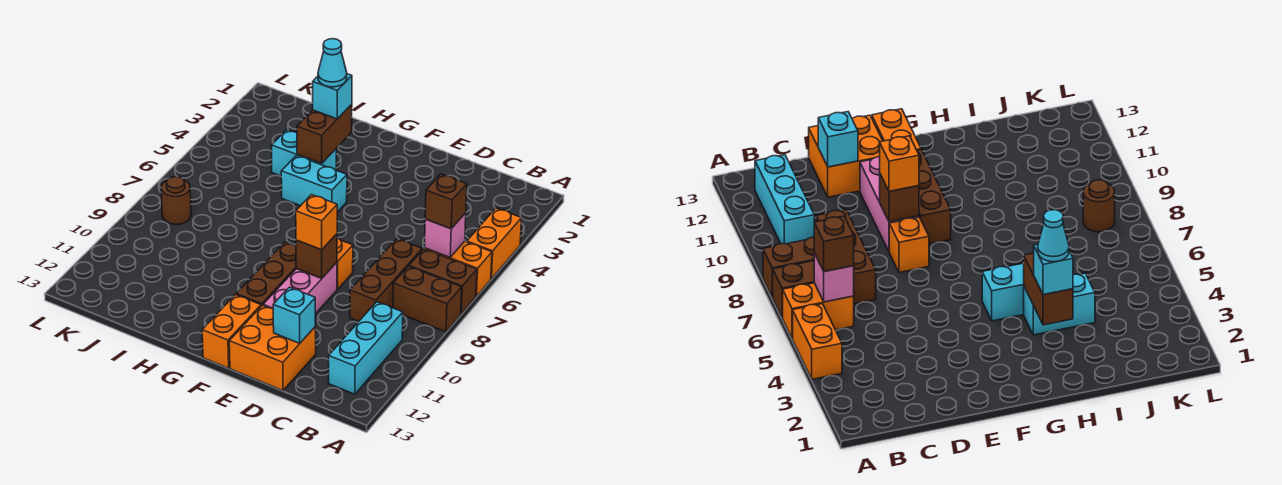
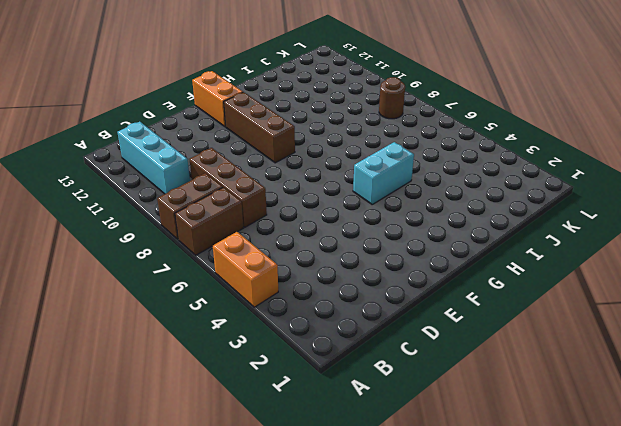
none -> orange brick A6:B6 level 1
none -> orange brick D12:E13 level 1
none -> orange brick E8 level 1

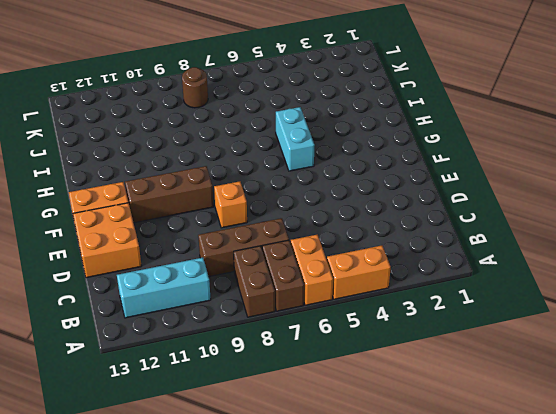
none -> pink brick E9:E11 level 1
none -> cyan brick H4:I4 level 1
none -> pink brick B6 level 2

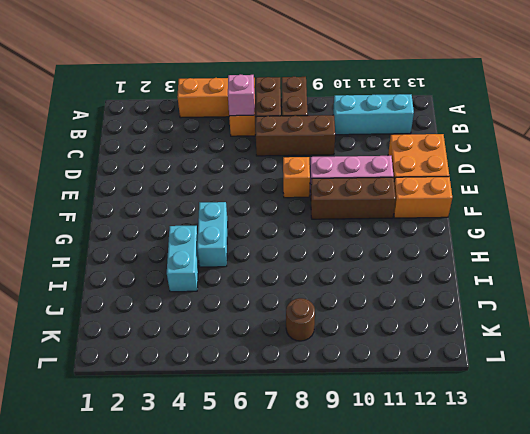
none -> cyan brick D12 level 2
none -> brown brick E9 level 2
none -> brown brick H3:H4 level 2

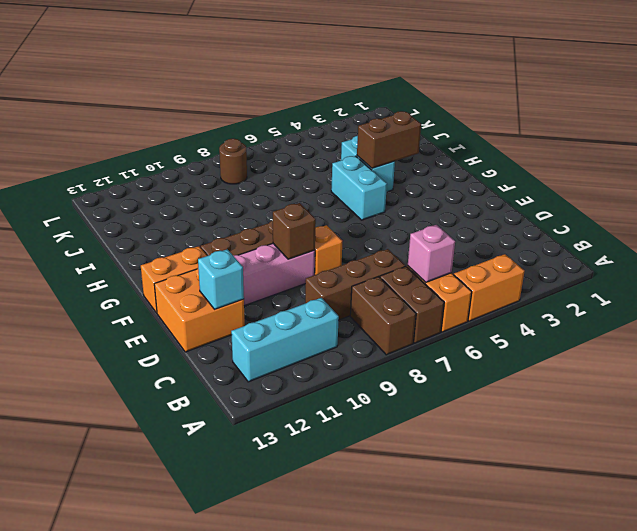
none -> brown brick B6 level 3
none -> orange brick E9 level 3
none -> cyan brick H3 level 3

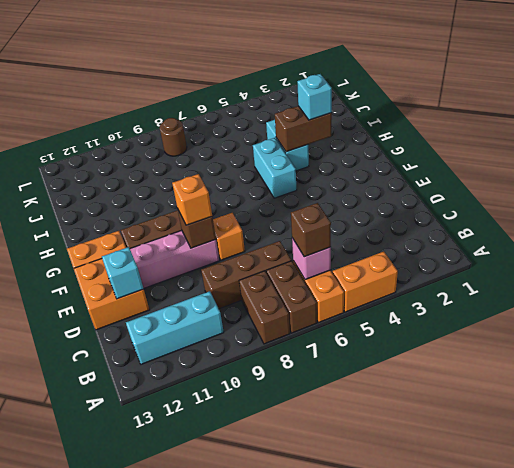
none -> cyan cone H3 level 4

